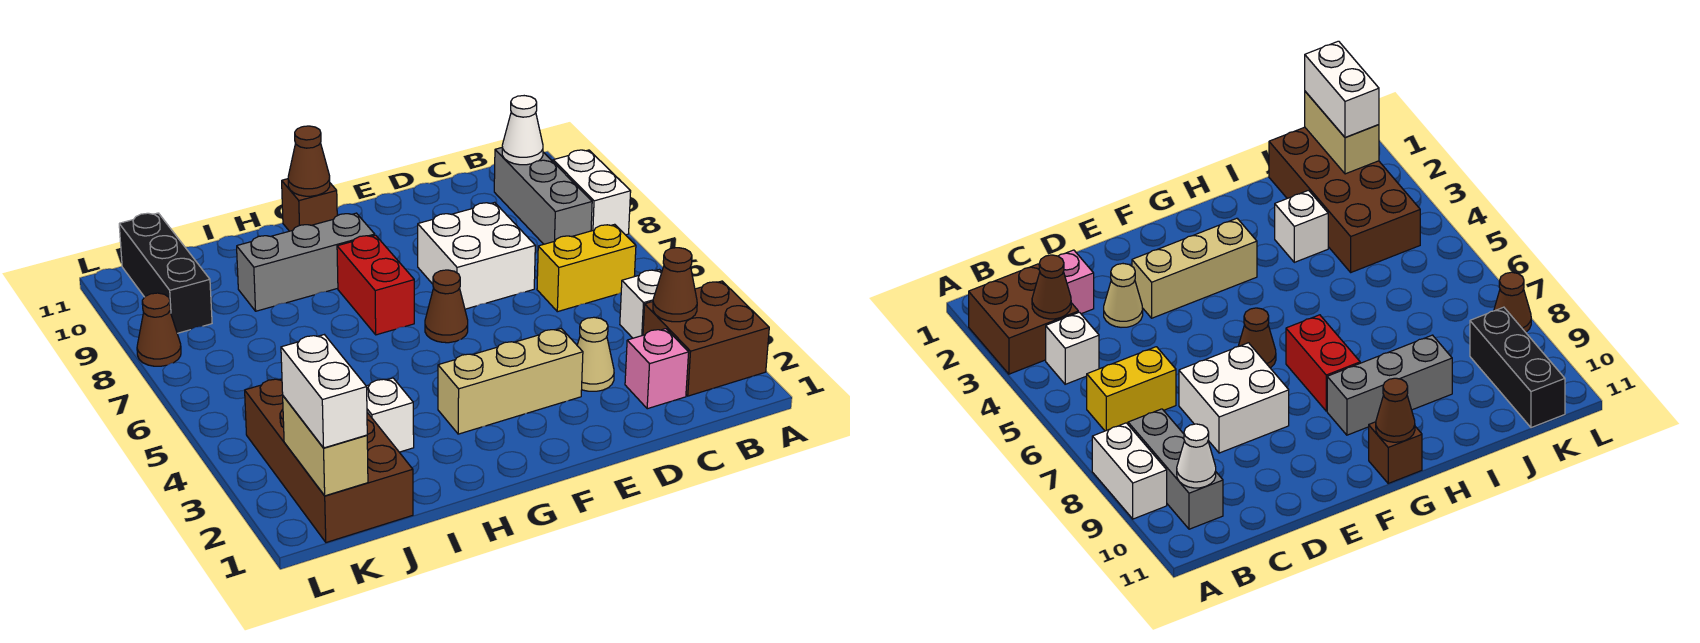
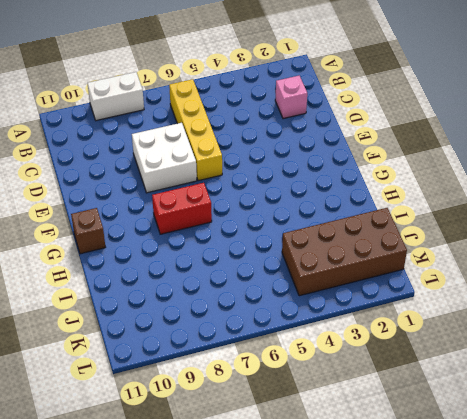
yellow brick B6:E6 level 1 -> yellow brick B6:C6 level 1
none -> brown brick A2:B3 level 1
none -> white brick B4 level 1
none -> grey brick B8:B10 level 1

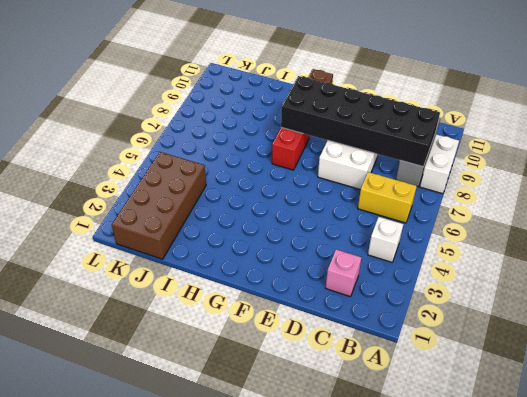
black brick B8:G9 level 2 -> none
none -> brown brick A2:B3 level 1
none -> tan cone D3 level 1
none -> tan brick E3:G3 level 1

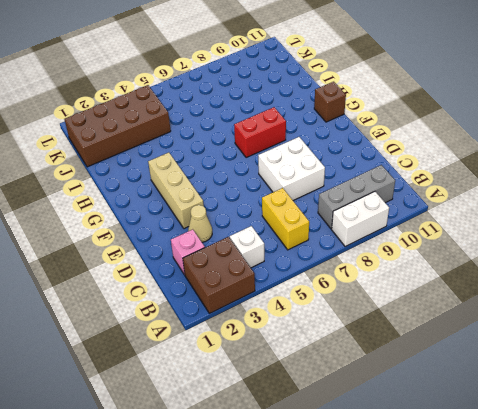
none -> brown cone F6 level 1
none -> grey brick G9:I9 level 1
none -> white brick I3 level 1

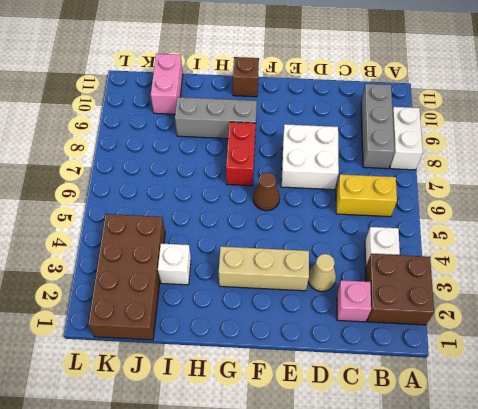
pink brick J10:J11 level 1 -> none
none -> black brick K9:K11 level 1
none -> brown cone L8 level 1
none -> brown cone B3 level 2

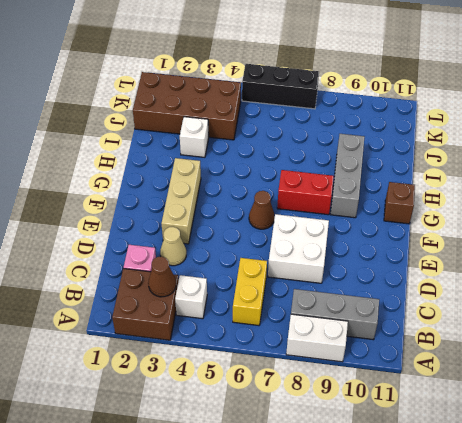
black brick L5:L7 level 1 -> black brick K9:K11 level 1
none -> brown cone L8 level 1
none -> white cone B10 level 2
none -> brown cone G11 level 2

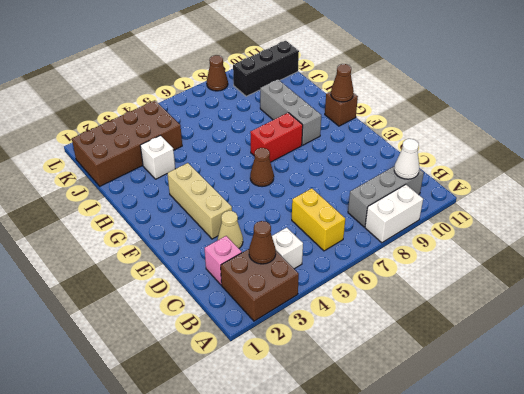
none -> white brick D7:E8 level 1
none -> tan brick K1:K2 level 2
none -> white brick K1:K2 level 3

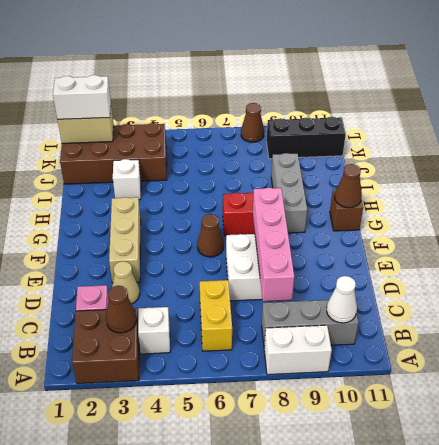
pink brick C8:F8 level 2 -> none

